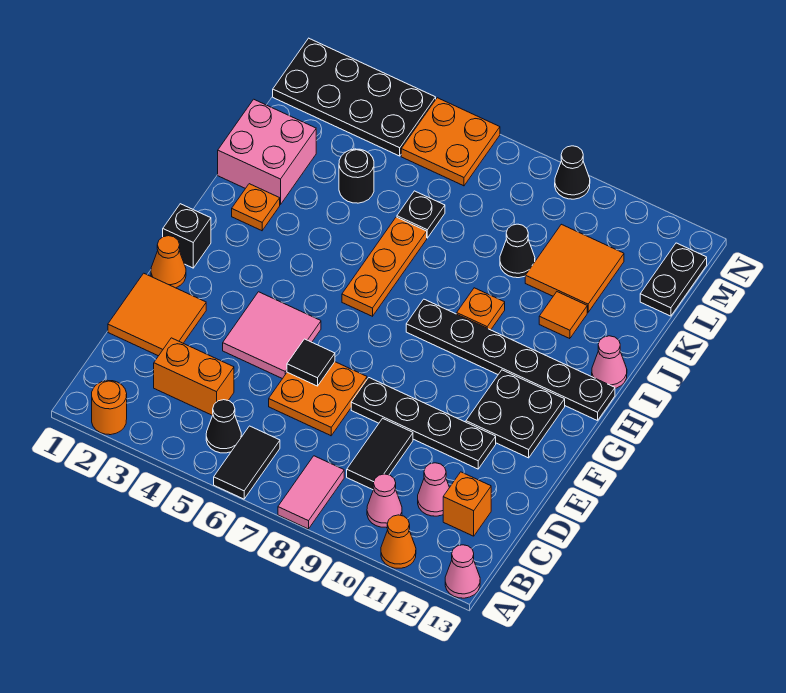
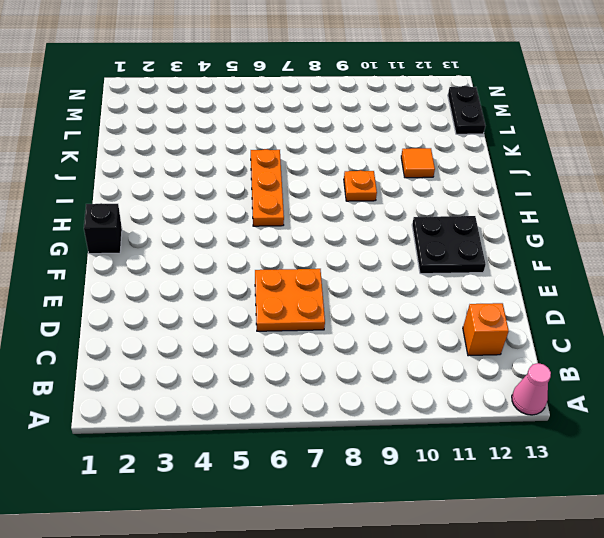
none -> orange round brick A2 level 1
none -> black tile A6:B6 level 1
none -> pink tile A8:B8 level 1
none -> orange cone A11 level 1

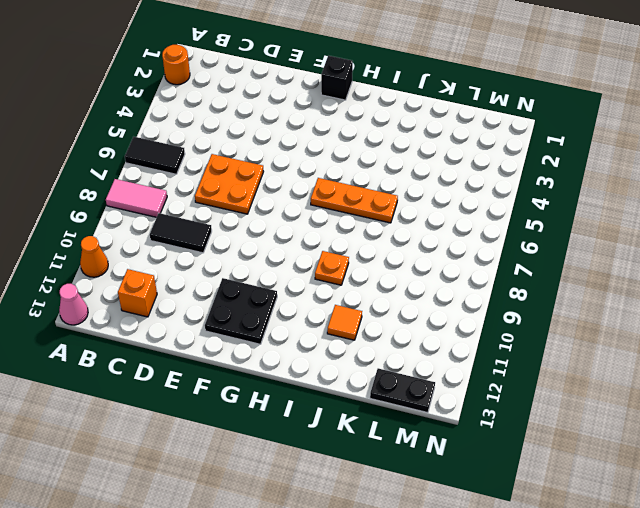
none -> black cone B5 level 1
none -> pink cone B10 level 1
none -> orange brick C3:C4 level 1
none -> pink cone C11 level 1

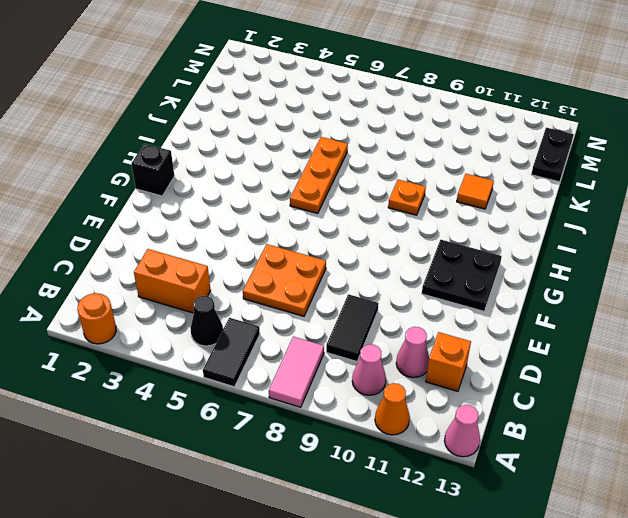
none -> orange tile D1:E2 level 1
none -> pink tile E4:F5 level 1
none -> black plate E8:E11 level 1
none -> orange cone F1 level 1

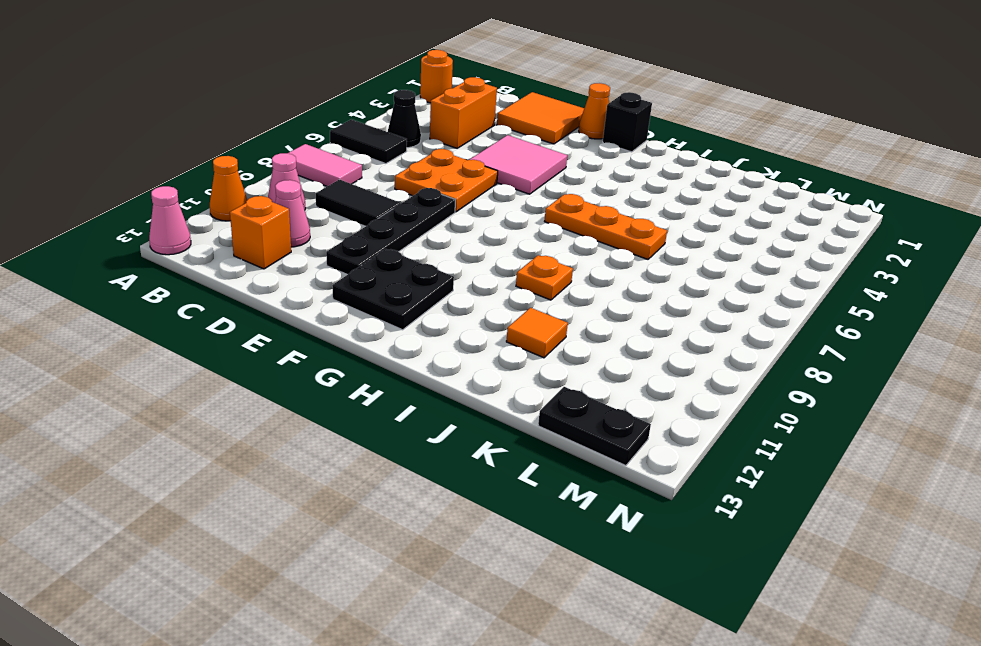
none -> black plate H8:H13 level 1
none -> orange plate I2 level 1
none -> pink cone I13 level 1
none -> pink brick J1:K2 level 1

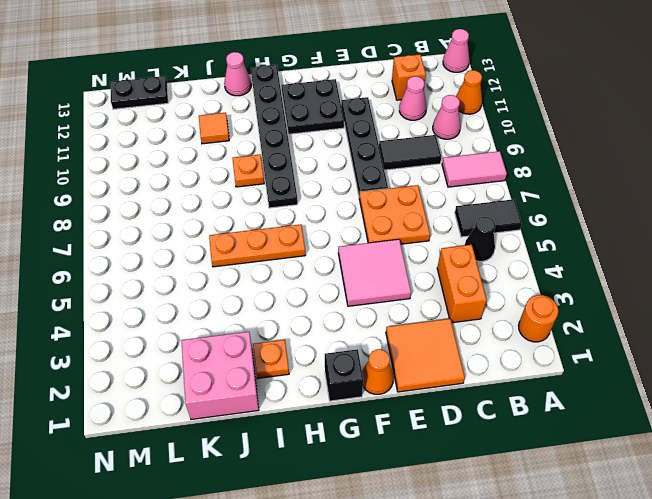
none -> black round brick K4 level 1
none -> black plate K6 level 1
none -> black cone K9 level 1
none -> orange tile K10:L11 level 1

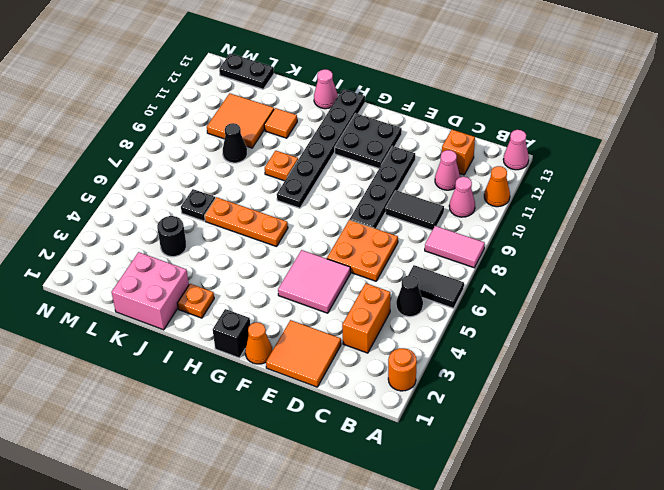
none -> black plate M1:N4 level 1
none -> orange plate M5:N6 level 1
none -> black cone N9 level 1
none -> black tile E6 level 2

